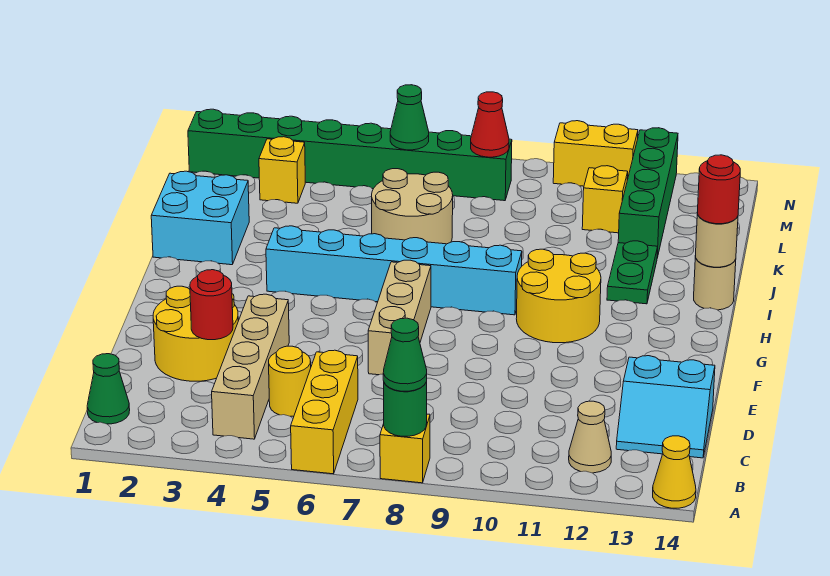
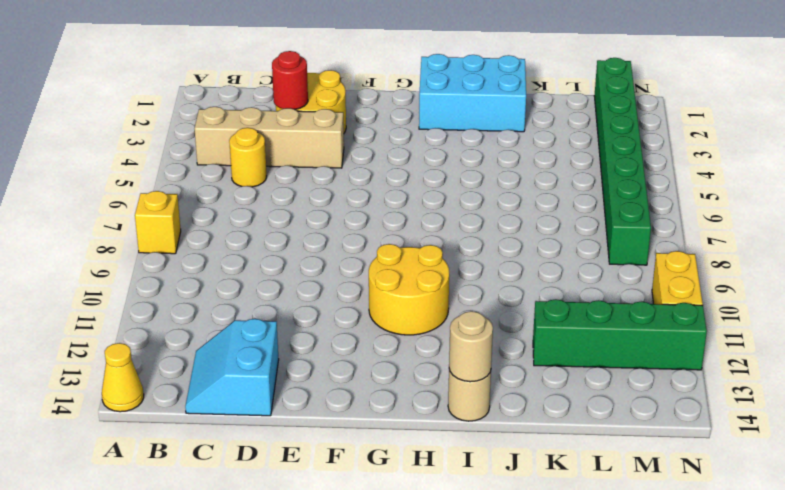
cyan brick H1:J2 level 1 -> cyan brick I1:J2 level 1
none -> yellow brick A6:C6 level 1
none -> green cone B1 level 1
none -> tan cone B12 level 1

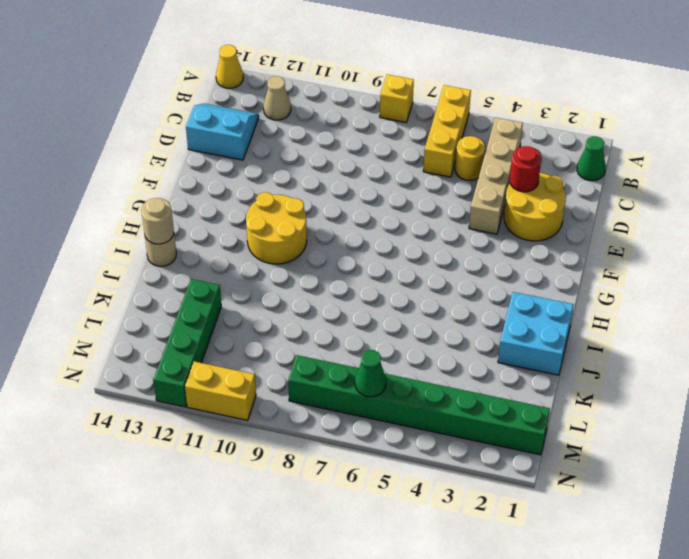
none -> tan brick E7:G7 level 1
none -> cyan brick H4:H9 level 1
none -> green plate I12:J12 level 1

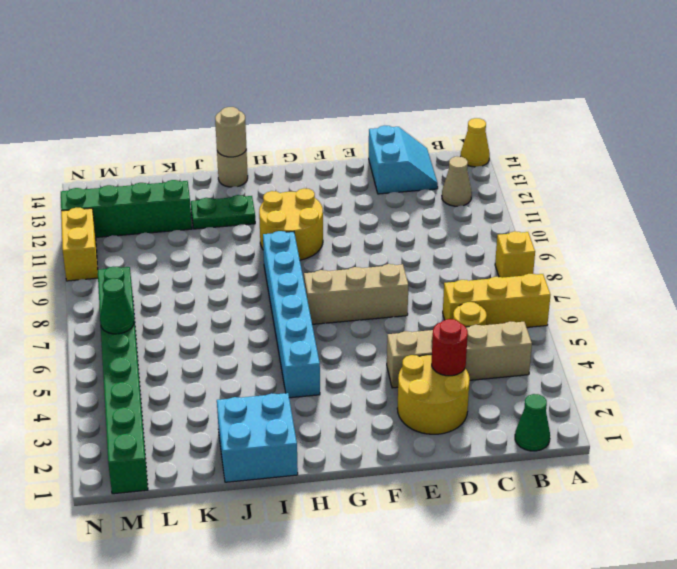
none -> tan round brick J6:K7 level 1
none -> yellow brick L3 level 1
none -> yellow brick L11 level 1

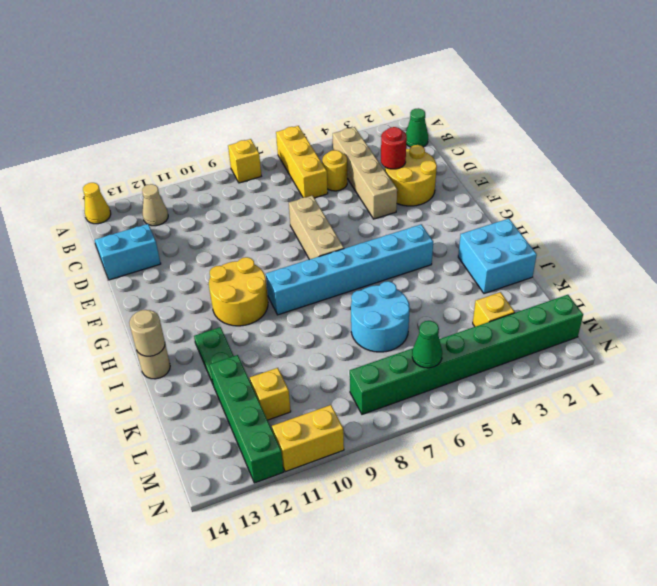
cyan round brick J6:K7 level 1 -> tan round brick J6:K7 level 1
none -> green round brick A8 level 2
none -> red cone M8 level 2
none -> green cone A8 level 3

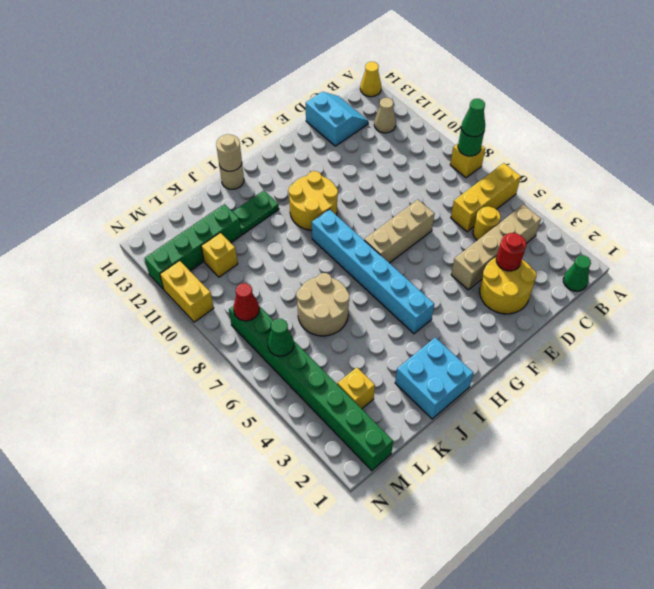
none -> red round brick I14 level 3

